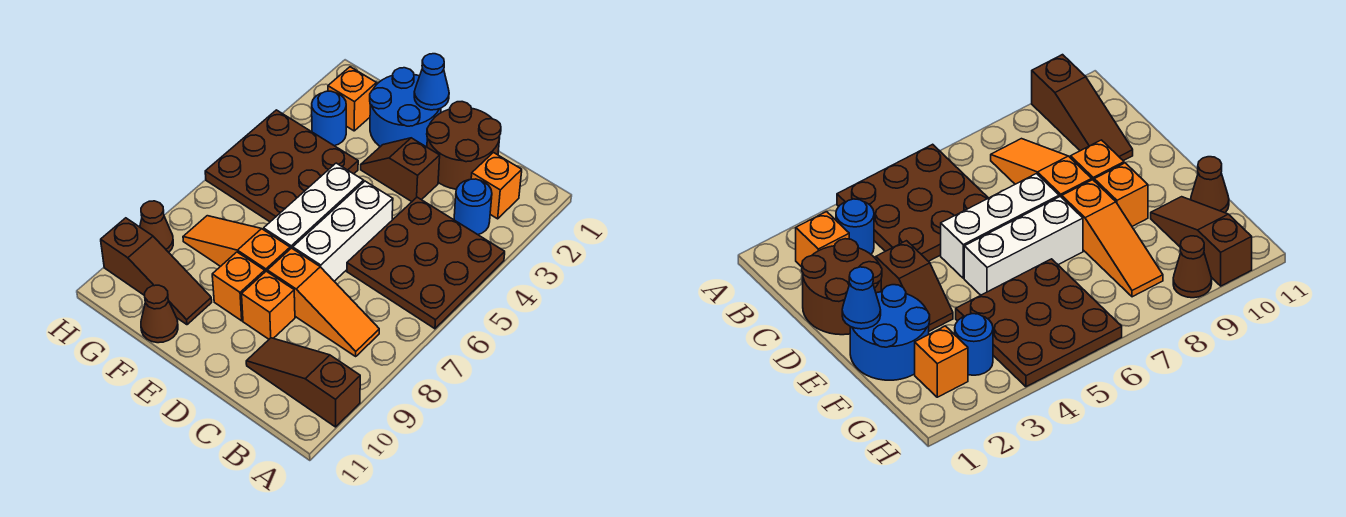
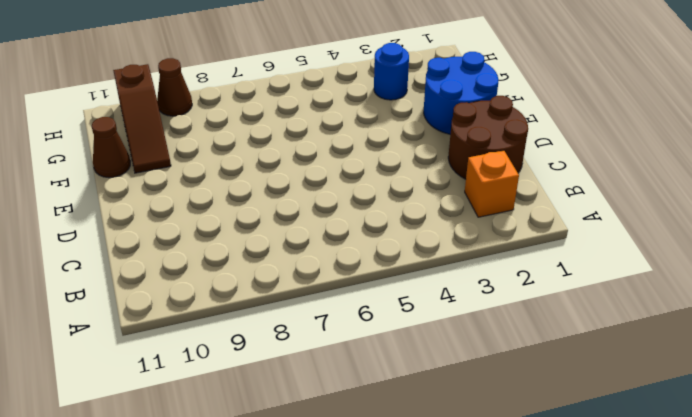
none -> brown plate A4:C6 level 1
none -> brown slope A10:C10 level 1 top A
none -> blue round brick B3 level 1

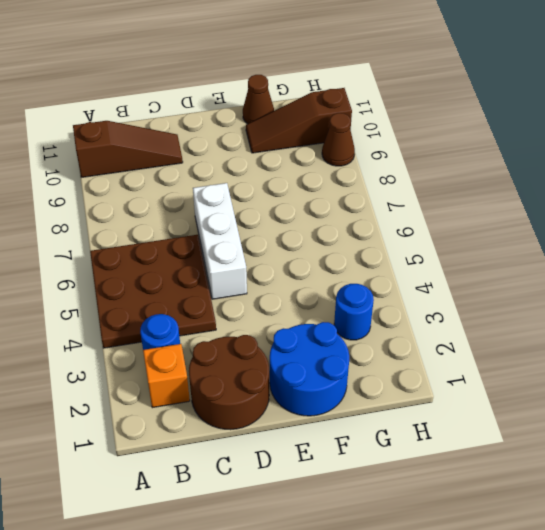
none -> orange slope B8:D8 level 1 top D
none -> brown slope D3:E3 level 1 top D
none -> orange brick D9 level 1

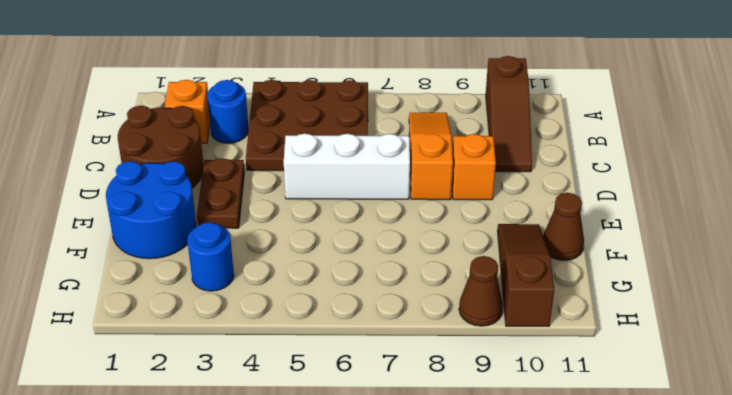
brown plate D3:E3 level 1 -> brown slope D3:E3 level 1 top D
none -> white brick E5:E7 level 1
none -> orange slope E8:G8 level 1 top E
none -> orange brick E9 level 1

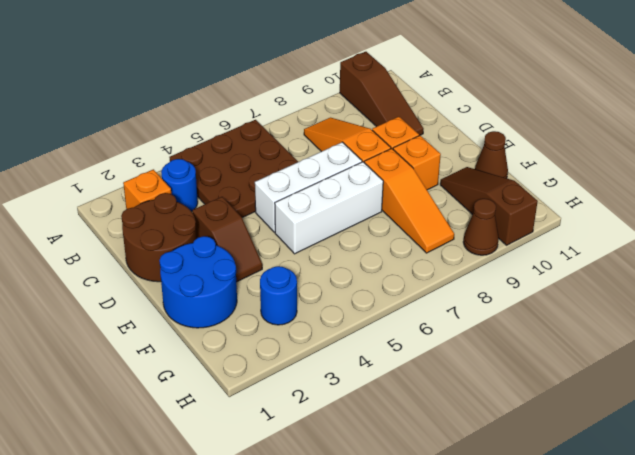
none -> brown plate F4:H6 level 1
none -> orange brick G2 level 1
none -> blue cone E1 level 2

